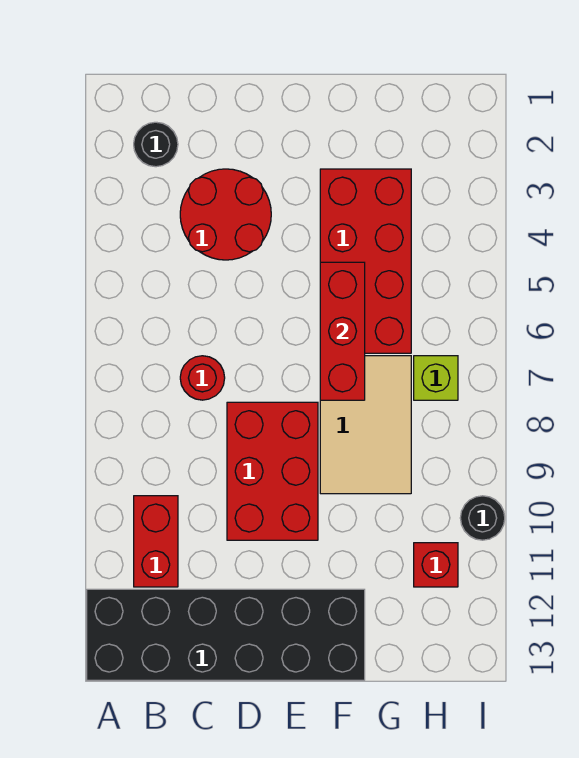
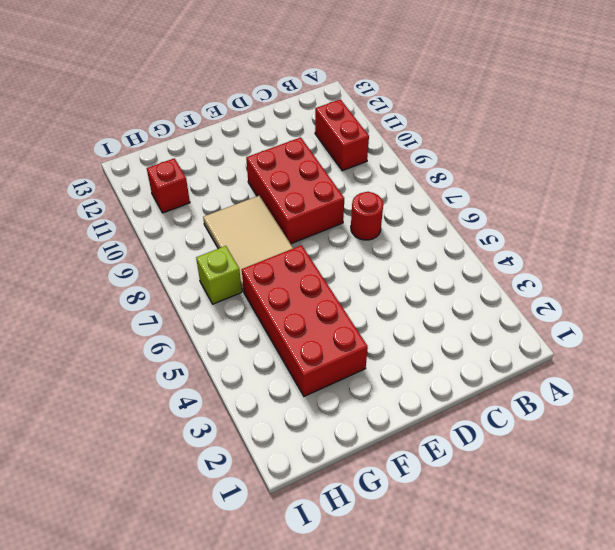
none -> black brick A12:F13 level 1
none -> black round brick B2 level 1
none -> red round brick C3:D4 level 1

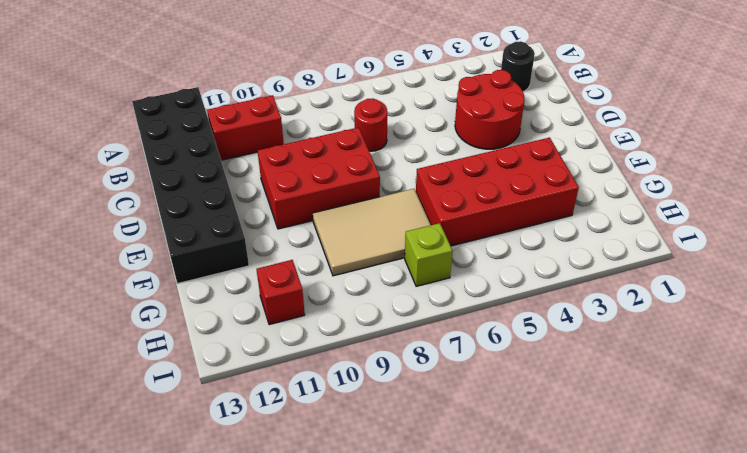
none -> black round brick I10 level 1
none -> red brick F5:F7 level 2

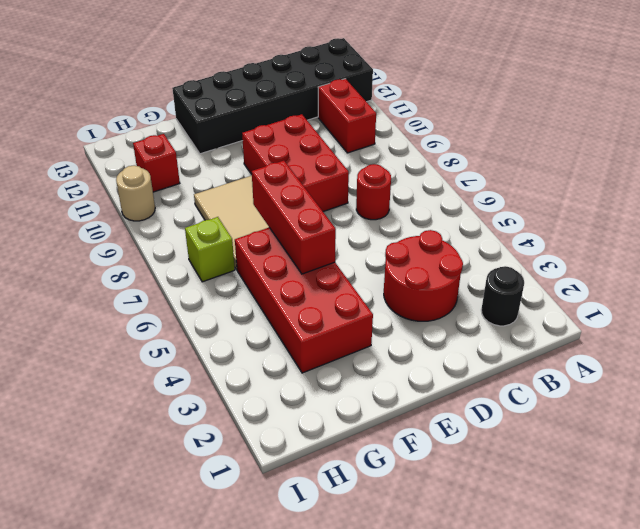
tan round brick I10 level 1 -> black round brick I10 level 1

